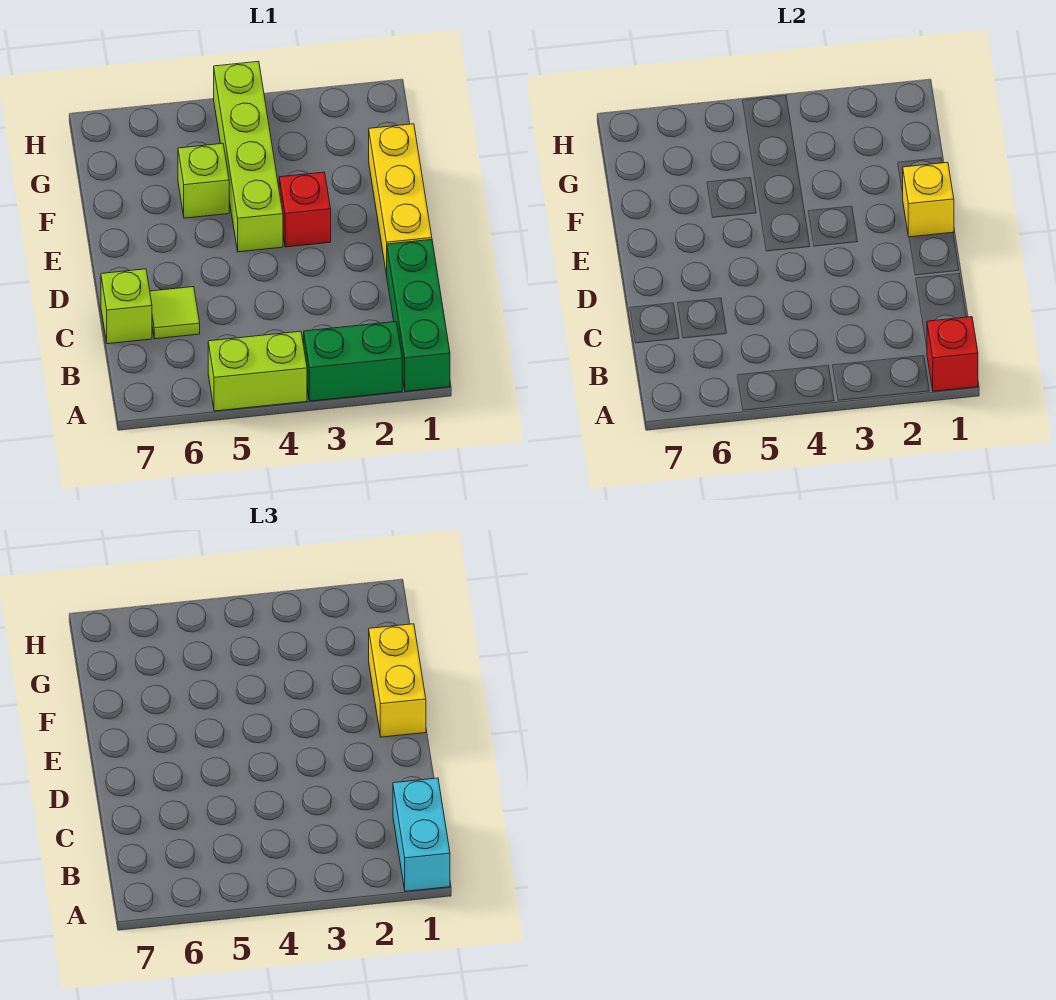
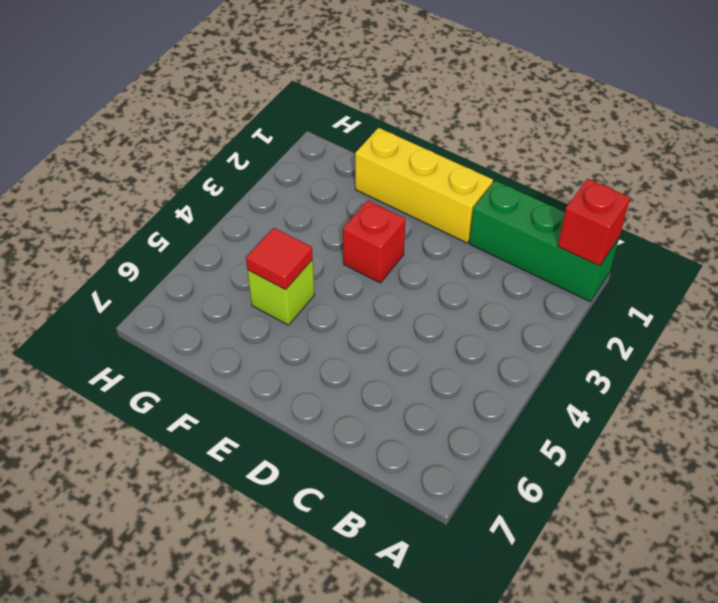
red tile F5 level 2 -> none
none -> green brick A2:A3 level 1
none -> lime brick A4:A5 level 1
none -> lime tile C6 level 1

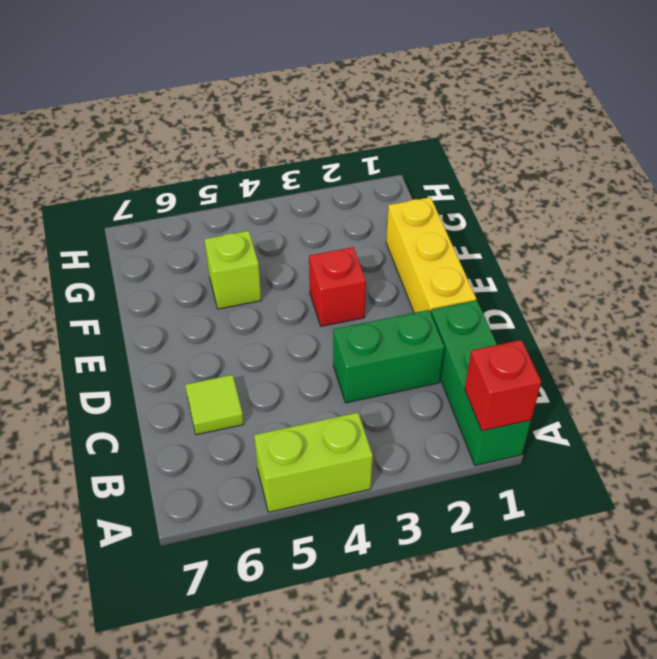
green brick C2:C3 level 1 -> green brick A2:A3 level 1
none -> lime brick C7 level 1
none -> lime brick E4:H4 level 1
none -> yellow brick E1 level 2

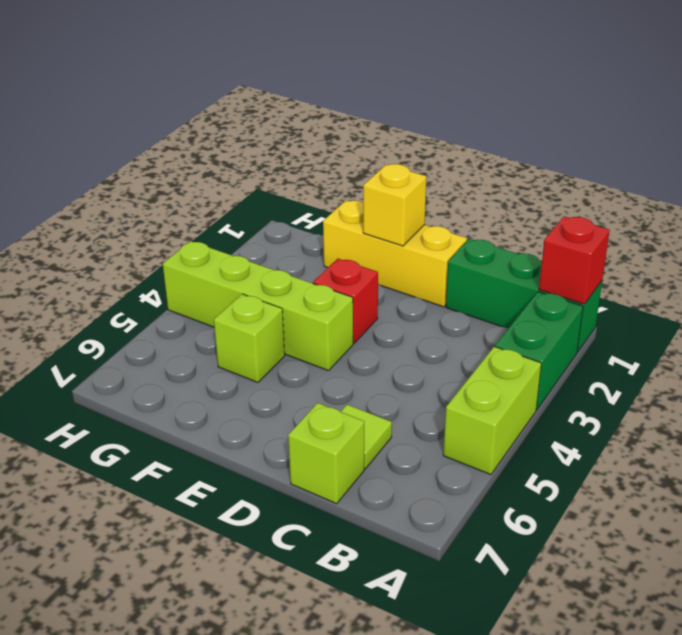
none -> cyan brick A1:B1 level 3
none -> yellow brick E1:F1 level 3

